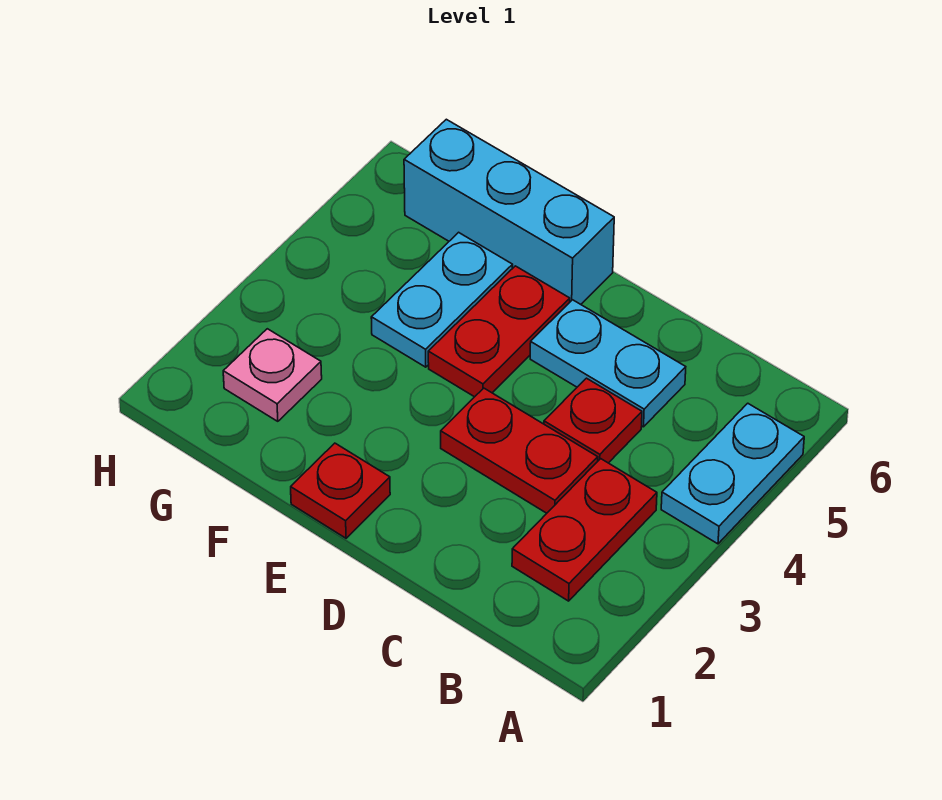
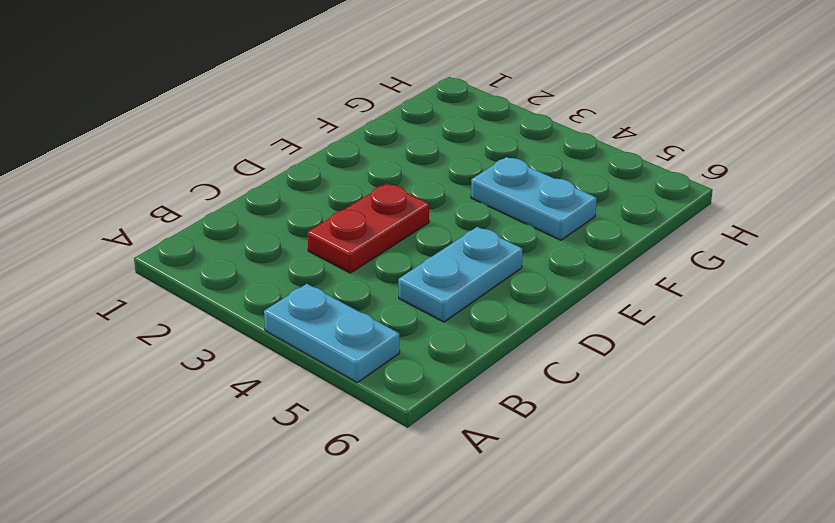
none -> red plate B2:B3 level 1
none -> red plate C4 level 1

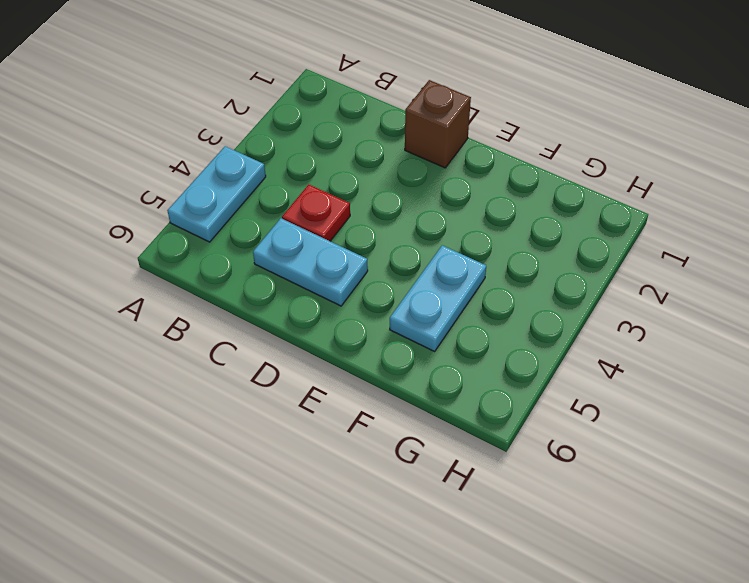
brown brick D1 level 1 -> none
none -> red plate B2:B3 level 1
none -> red plate C3:D3 level 1

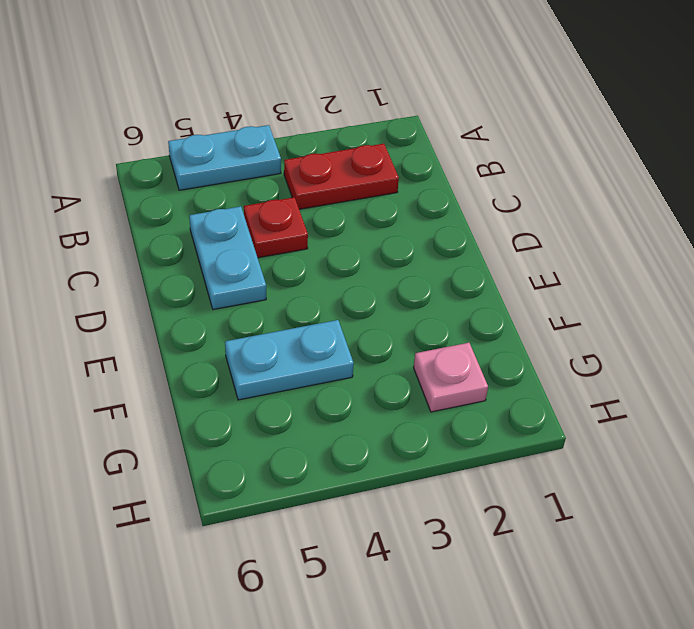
none -> red plate C3:D3 level 1
none -> red plate E1 level 1

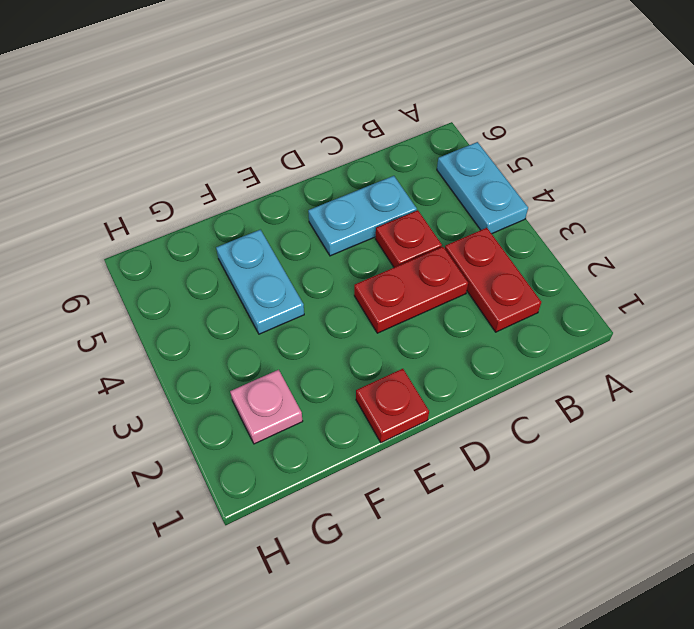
none -> red plate E4:E5 level 1
none -> cyan brick E6:G6 level 1

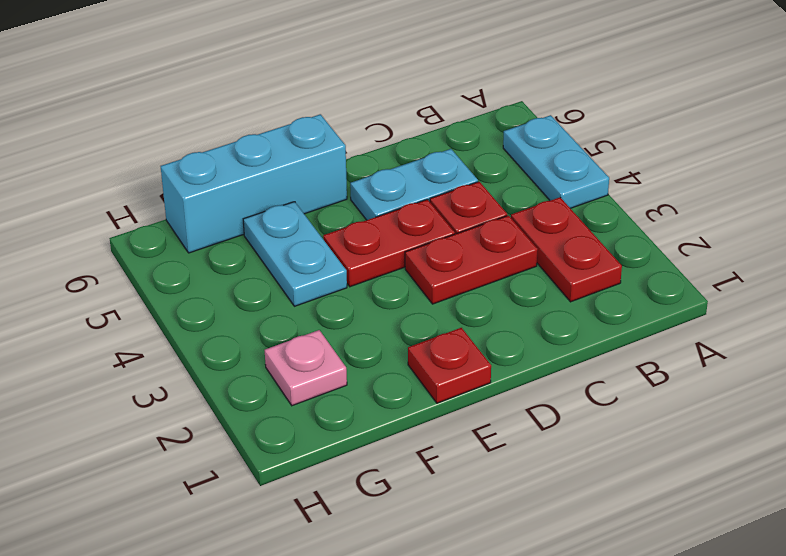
red plate D4:E4 level 1 -> red plate E4:E5 level 1

